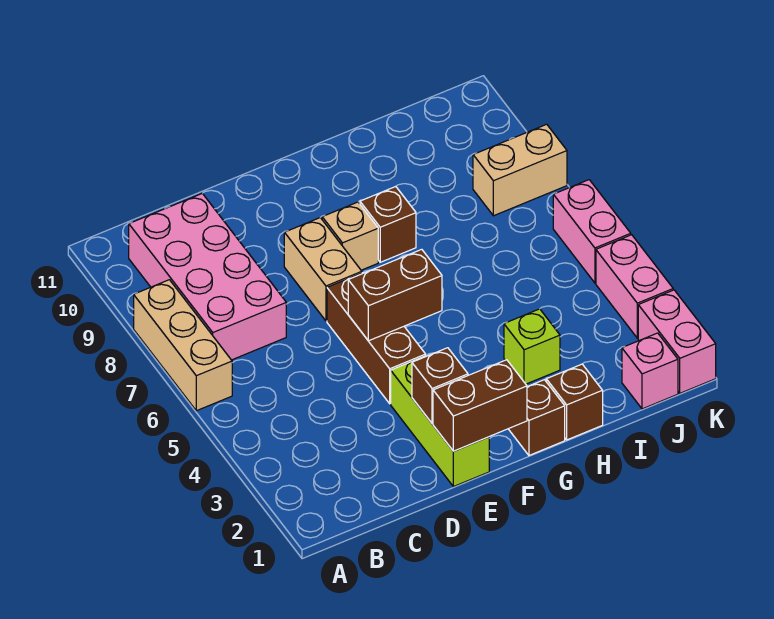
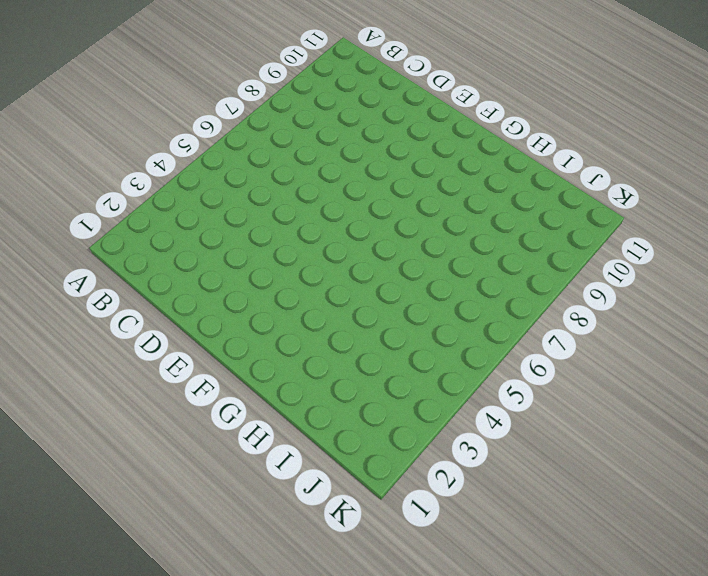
none -> tan brick A6:A8 level 1
none -> pink brick B7:C10 level 1
none -> lime brick E1:E3 level 1

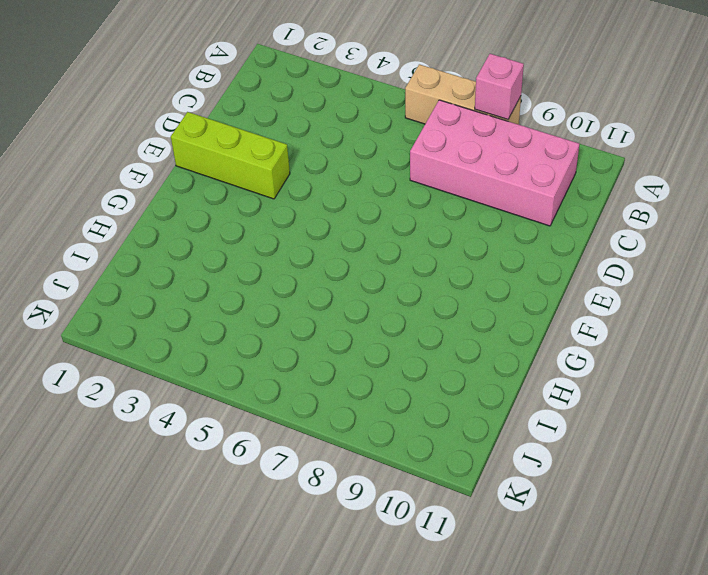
pink brick A8 level 2 -> pink brick J1 level 1
none -> brown brick E4:E6 level 1
none -> tan brick E7:E8 level 1
none -> tan brick F8 level 1

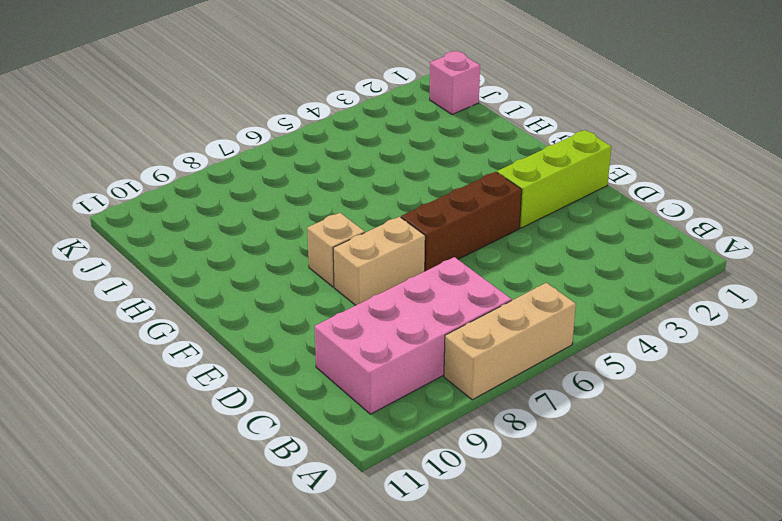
none -> brown brick G1 level 1
none -> brown brick G8 level 1
none -> brown brick H1 level 1

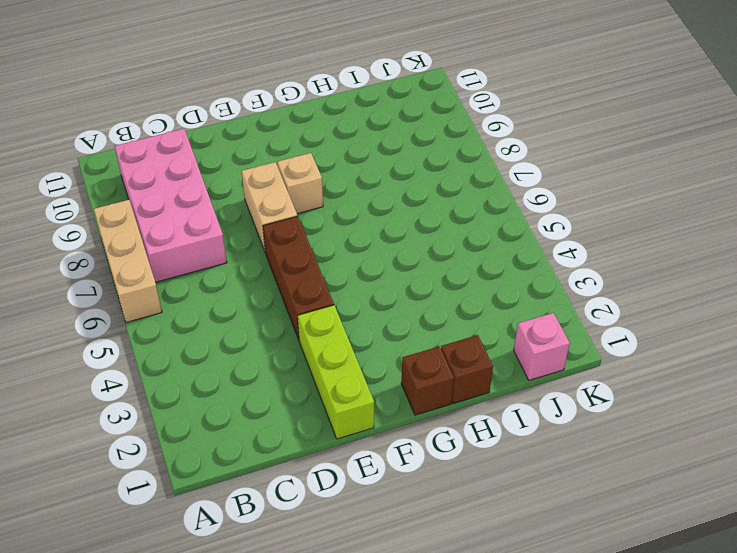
none -> brown brick G8 level 1
none -> lime brick H3 level 1
none -> tan brick J8:K8 level 1

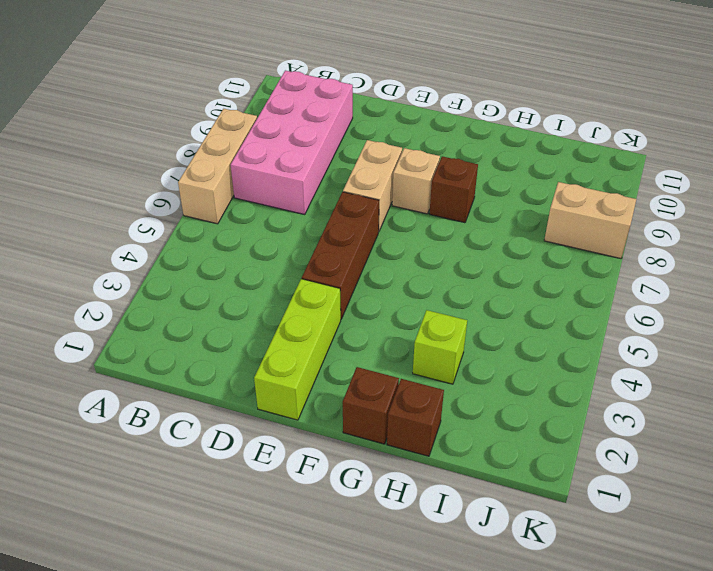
none -> pink brick J1 level 1
none -> pink brick K1:K2 level 1
none -> pink brick K3:K4 level 1

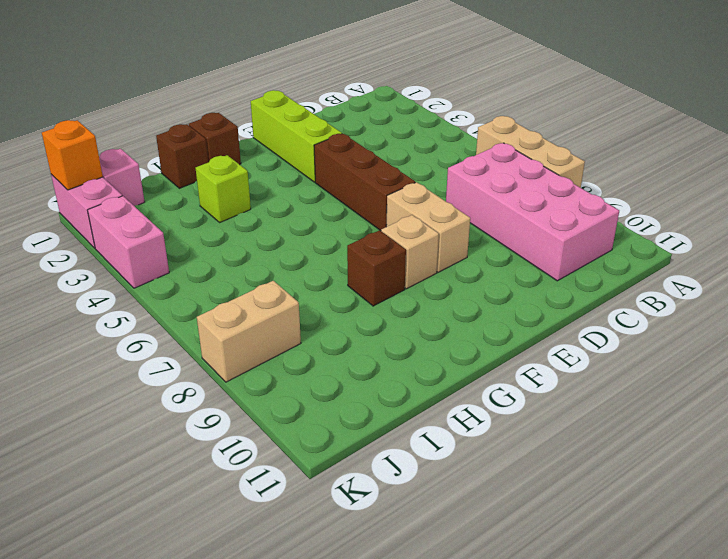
orange brick K1 level 2 -> none
none -> pink brick K5:K6 level 1
none -> brown brick E1:F1 level 2
none -> brown brick E2 level 2

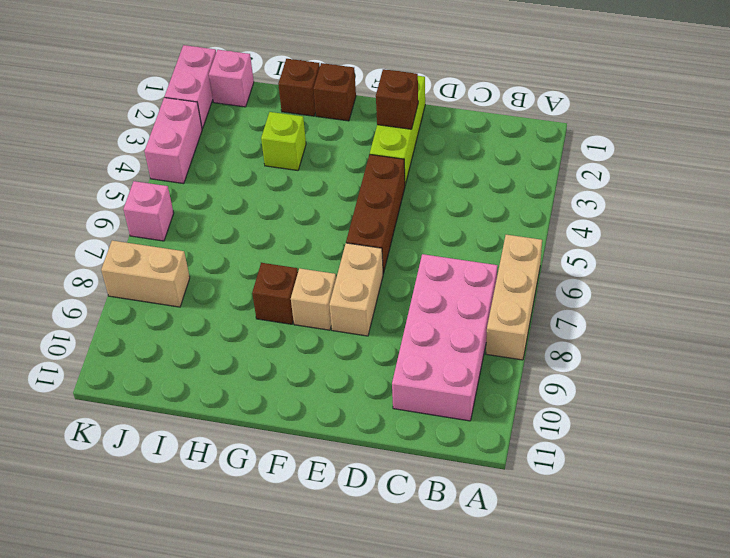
pink brick K6 level 1 -> pink brick K5:K6 level 1
none -> brown brick E1:F1 level 2
none -> brown brick E5:F5 level 2

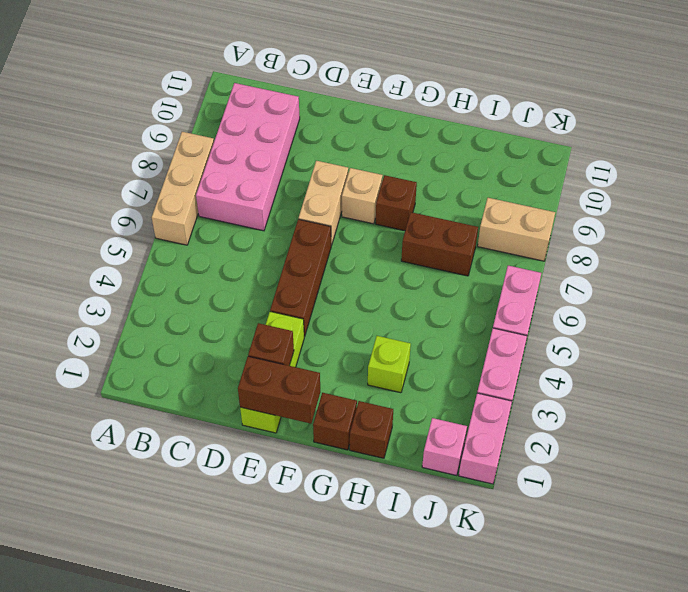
brown brick H7:I7 level 1 -> brown brick E5:F5 level 2

